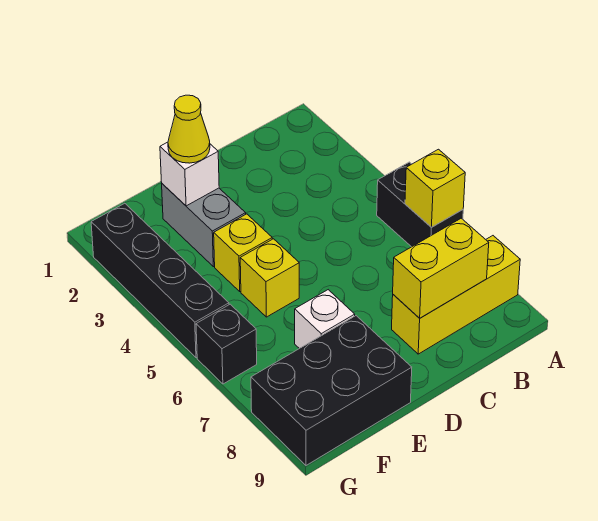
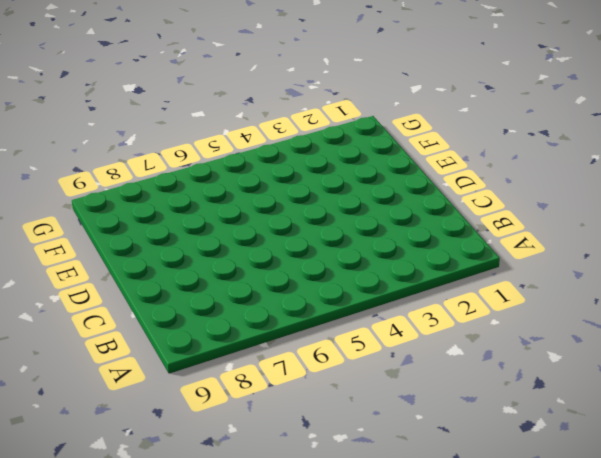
none -> black brick A5:A6 level 1
none -> yellow brick A8:C8 level 1
none -> grey brick E2:E3 level 1

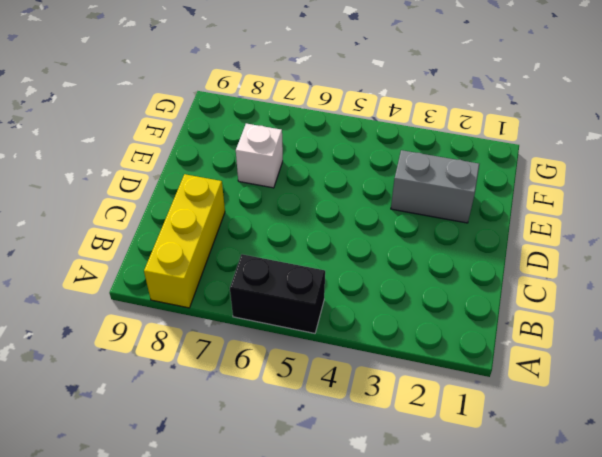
none -> yellow brick E4 level 1
none -> yellow brick E5 level 1
none -> black brick E8:G9 level 1

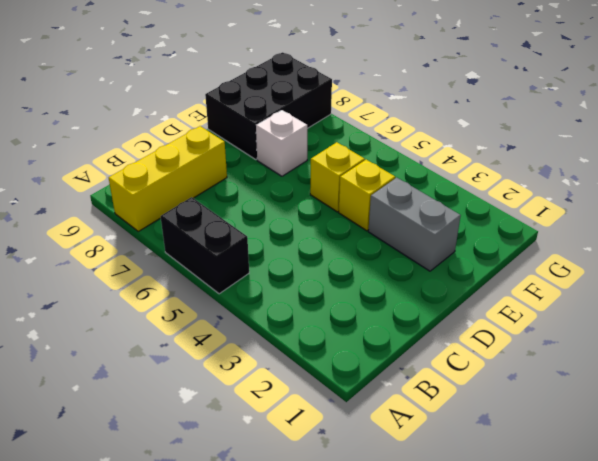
none -> black brick G2:G5 level 1
none -> black brick G6 level 1
none -> yellow brick A6 level 2

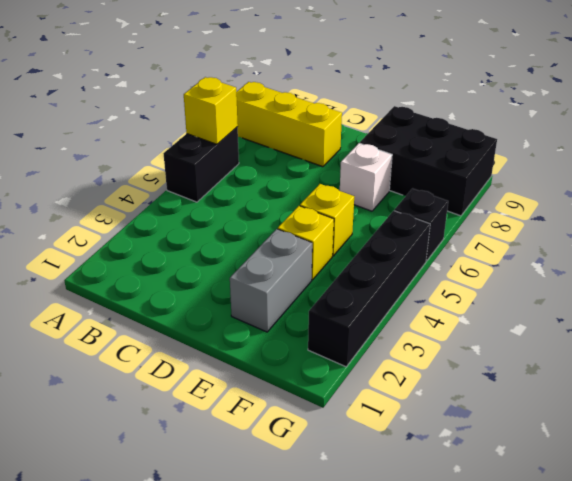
none -> yellow brick B8:C8 level 2
none -> white brick E2 level 2
none -> yellow cone E2 level 3

